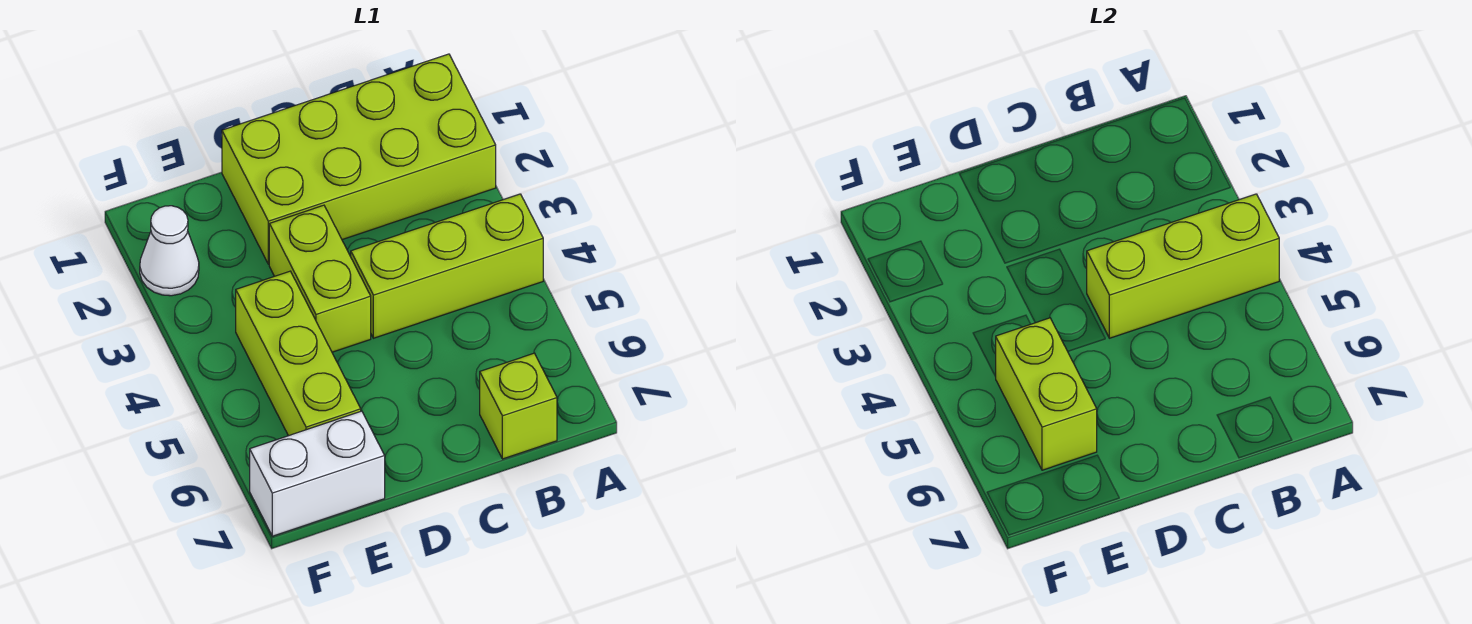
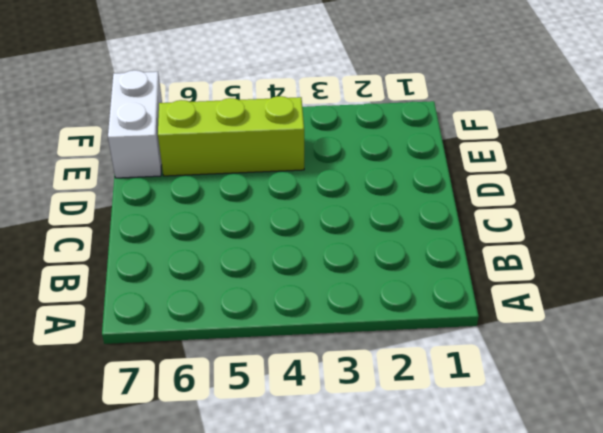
none -> lime brick A1:D2 level 1
none -> lime brick A4:C4 level 1

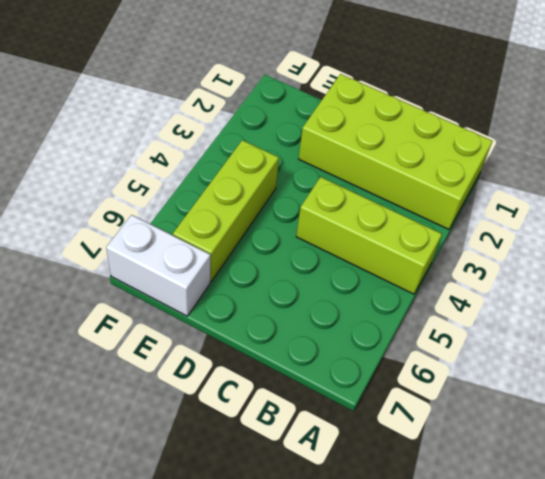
none -> lime brick B7 level 1
none -> lime brick D3:D4 level 1

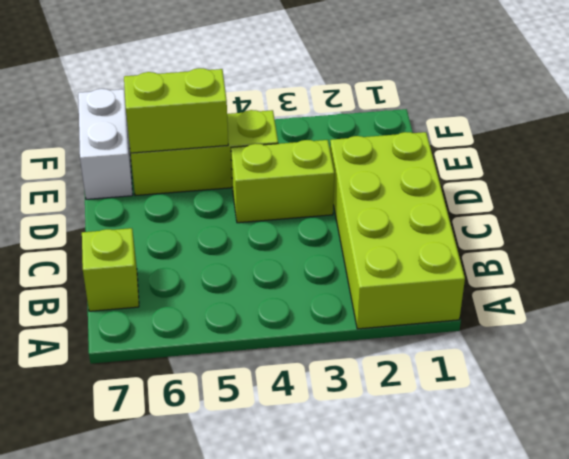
none -> lime brick A4:C4 level 1
none -> white cone F2 level 1

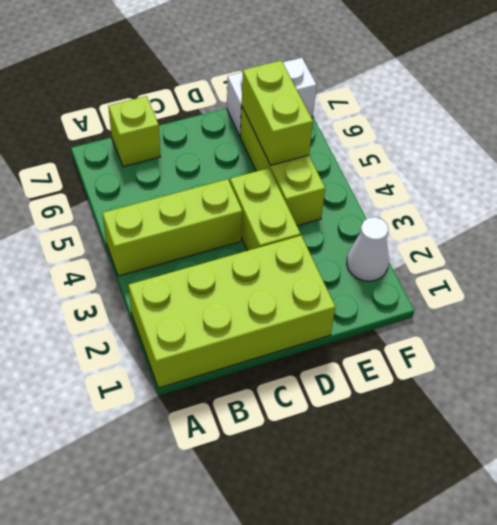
none -> lime brick A4:C4 level 2

